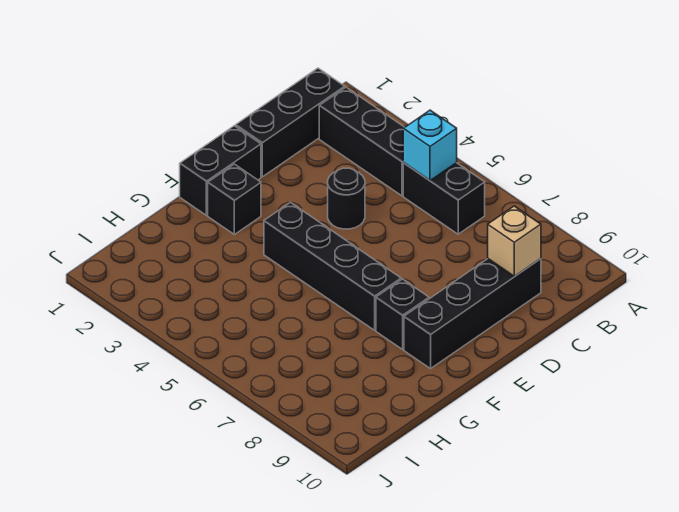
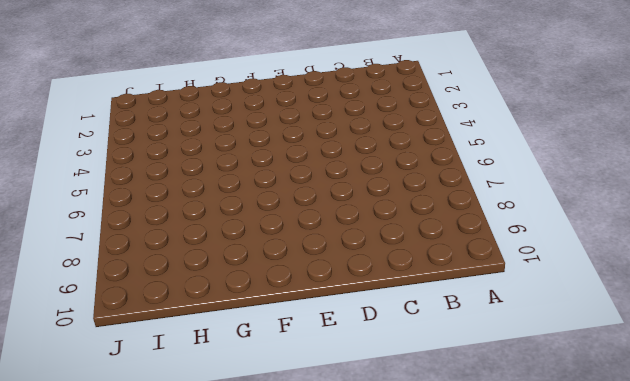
none -> black brick B1:D1 level 1
none -> black brick B2:B4 level 1

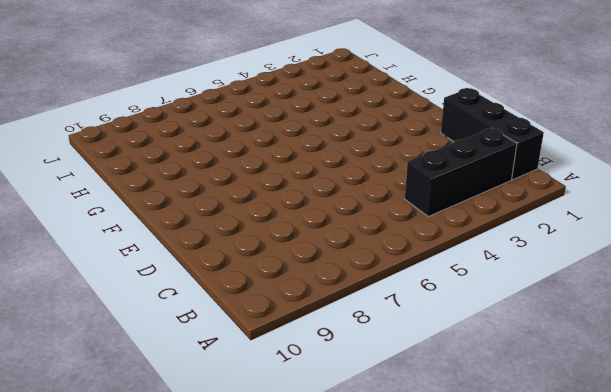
none -> black brick B5:B6 level 1
none -> black brick C9:F9 level 1

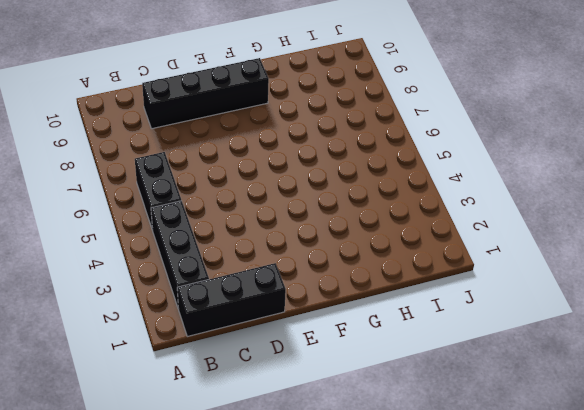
none -> black round brick D4 level 1
none -> black brick E1:F1 level 1

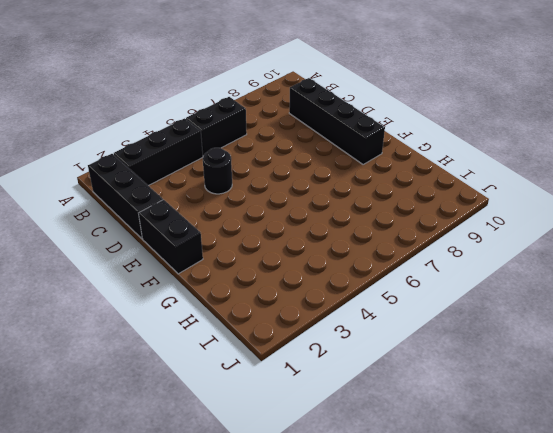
none -> black brick F2 level 1
none -> black brick F4:F7 level 1

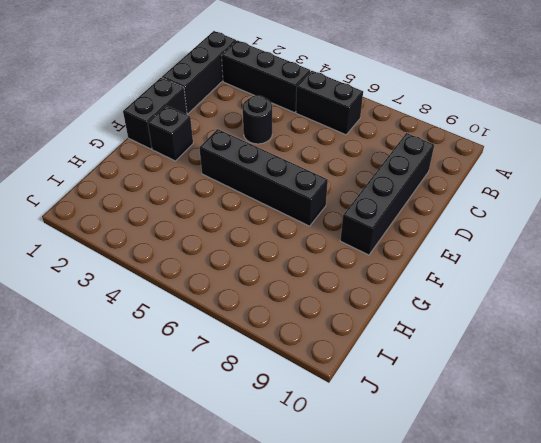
none -> black brick F8 level 1
none -> cyan brick B5 level 2

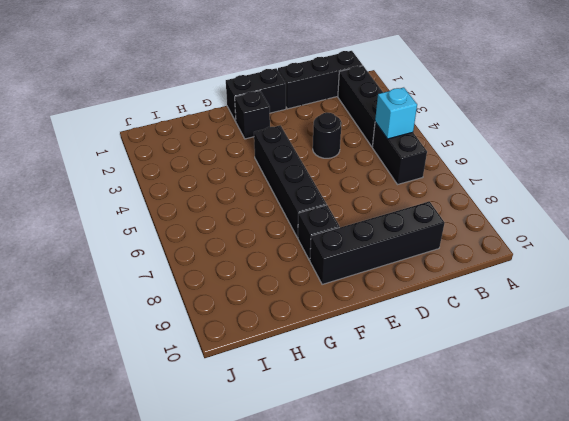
none -> tan brick C9 level 2

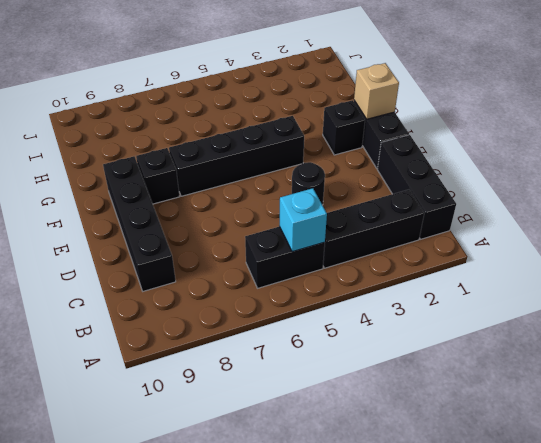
tan brick F1 level 2 -> tan brick C9 level 2

